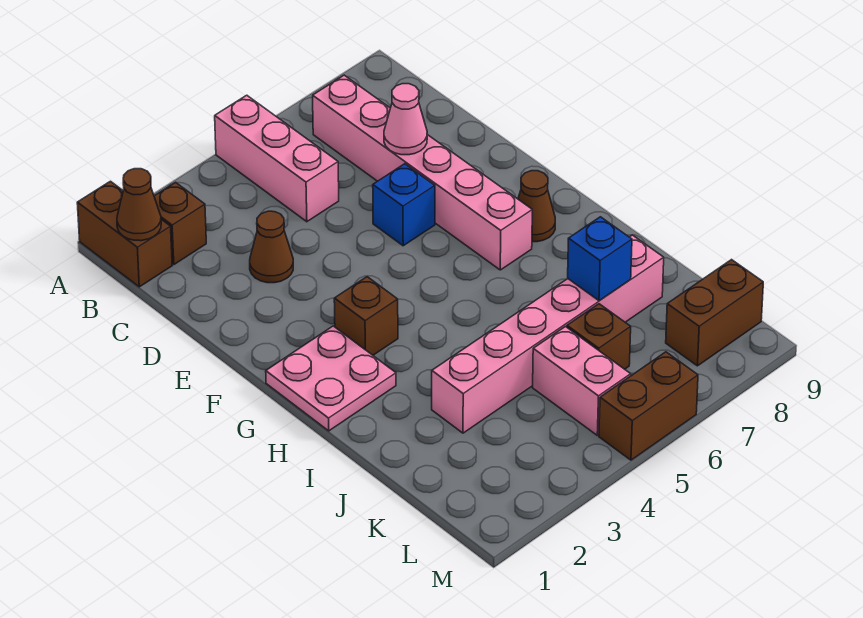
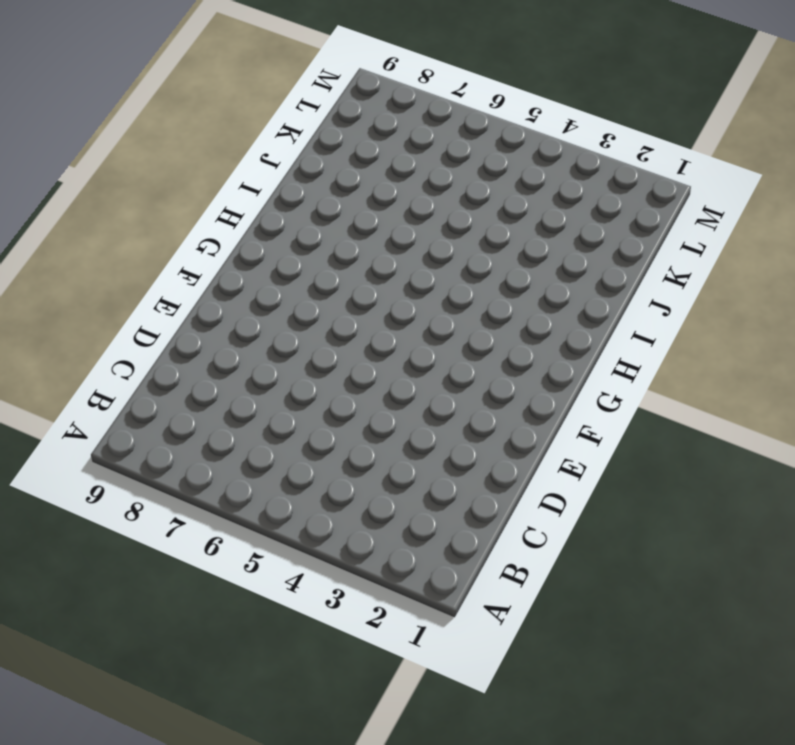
none -> brown brick A1:B1 level 1
none -> pink brick A5:C5 level 1
none -> brown brick B2 level 1

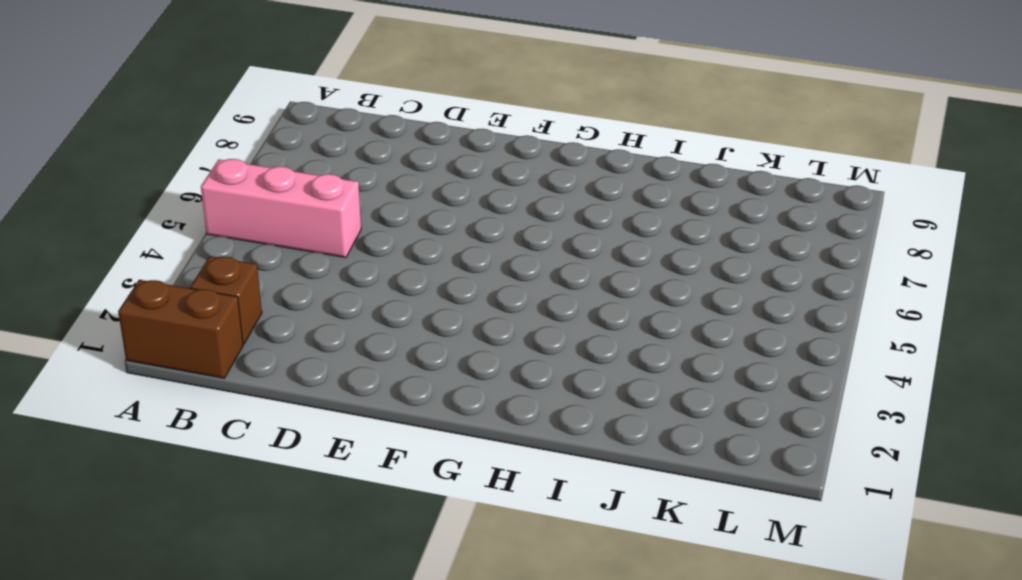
none -> pink brick B7:G7 level 1
none -> brown cone D3 level 1
none -> blue brick E6 level 1

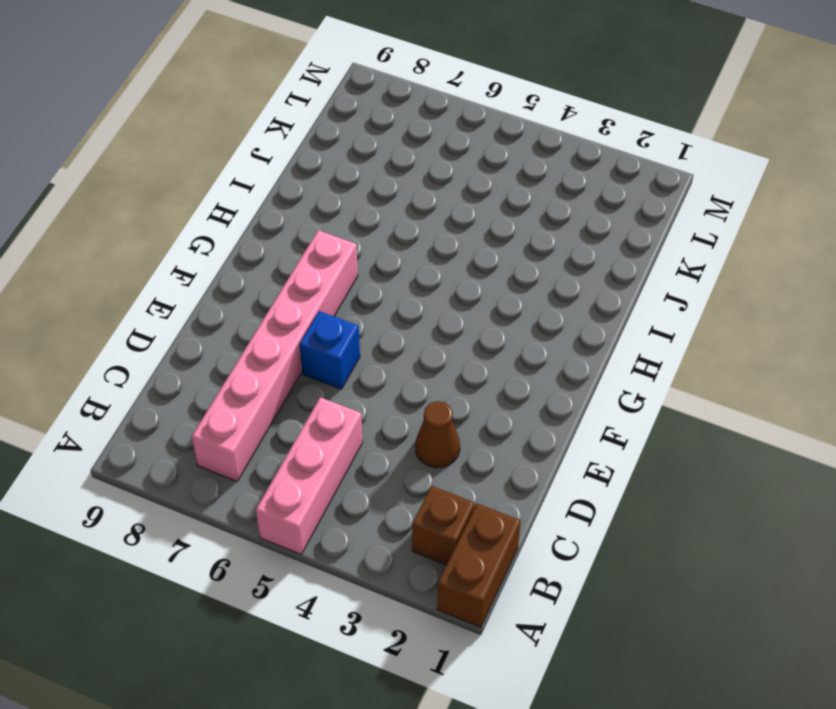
none -> pink plate G1:H2 level 1
none -> brown brick G3 level 1
none -> brown cone G8 level 1

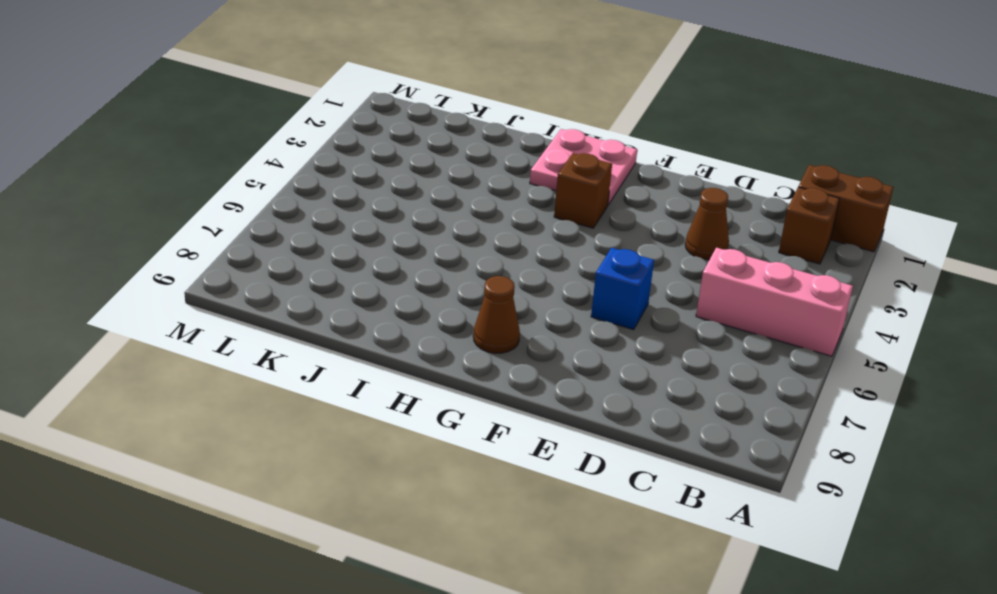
none -> pink brick B7:G7 level 1
none -> pink brick J3:J8 level 1
none -> pink brick K5:L5 level 1

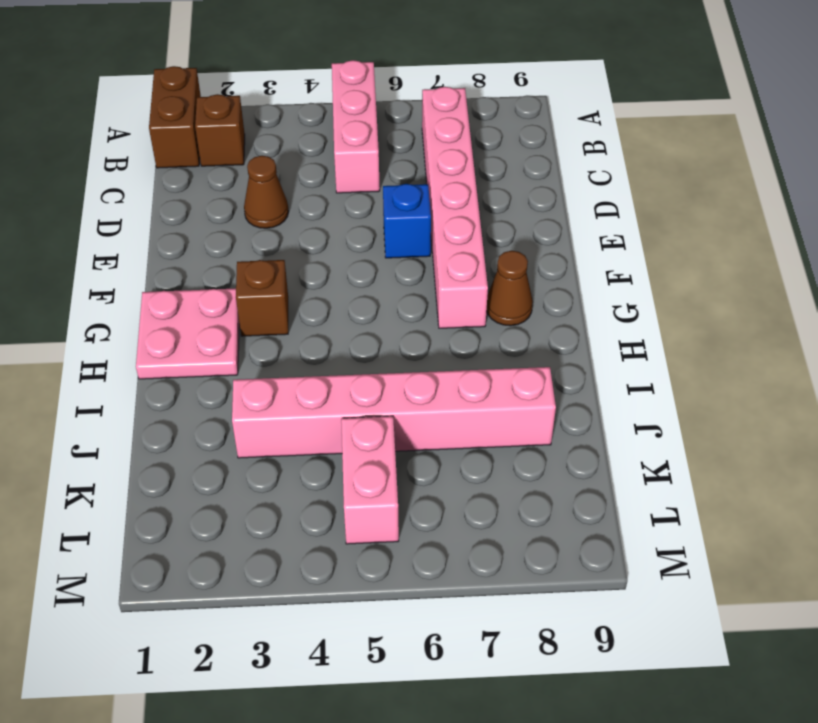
none -> brown brick K6 level 1
none -> brown brick L8:L9 level 1
none -> brown brick M5:M6 level 1

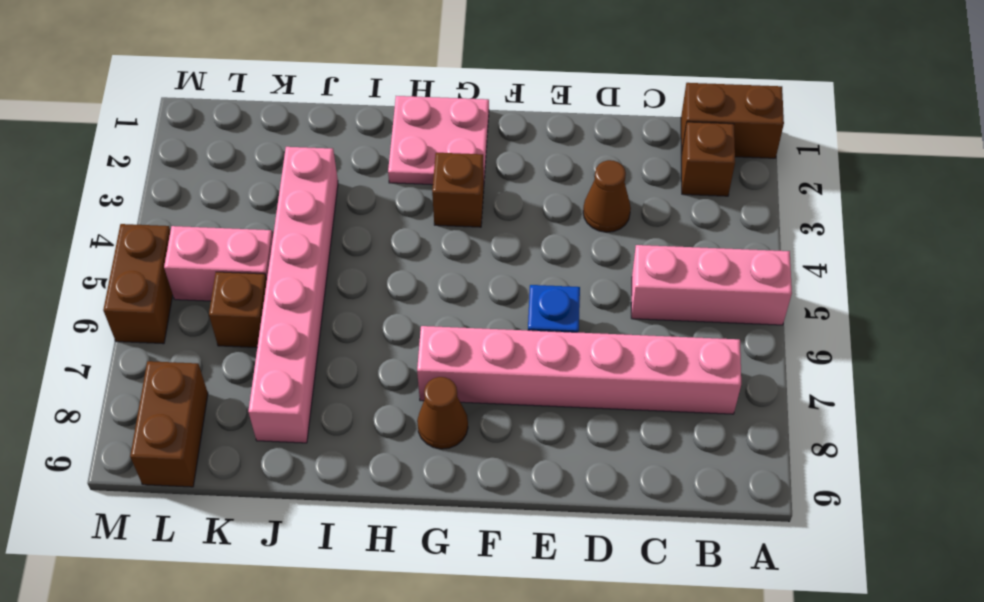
none -> brown cone B1 level 2
none -> pink cone D7 level 2
none -> blue brick J7 level 2

